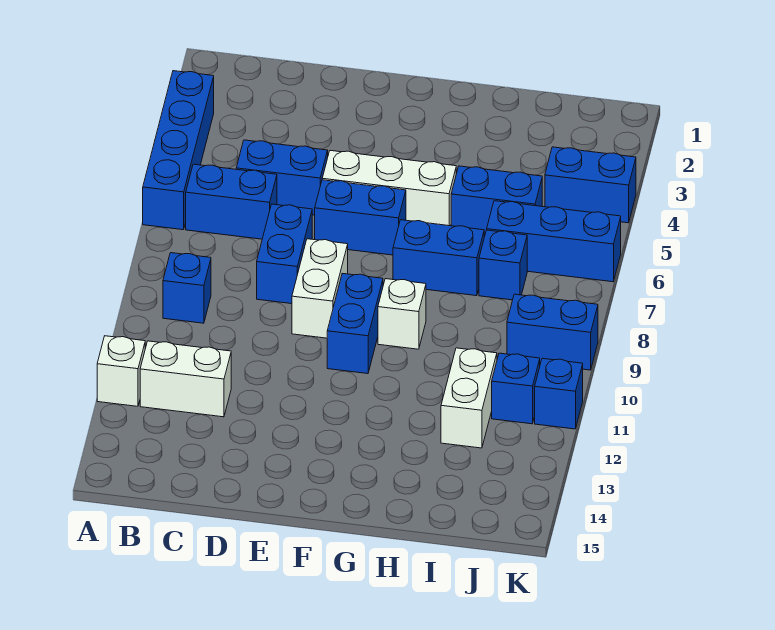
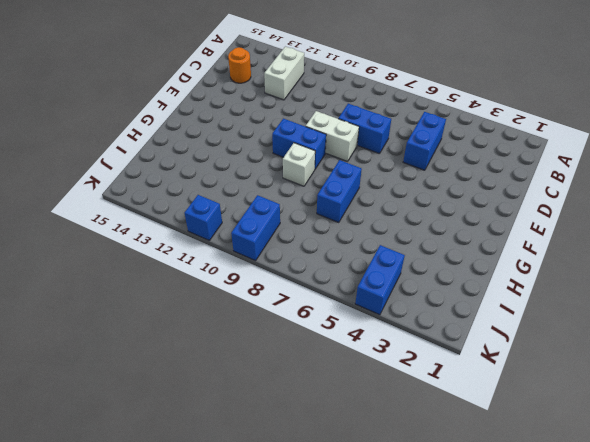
orange round brick C14 level 1 -> none
none -> blue brick A3:A6 level 1
none -> white brick A12 level 1
none -> blue brick B6:C6 level 1

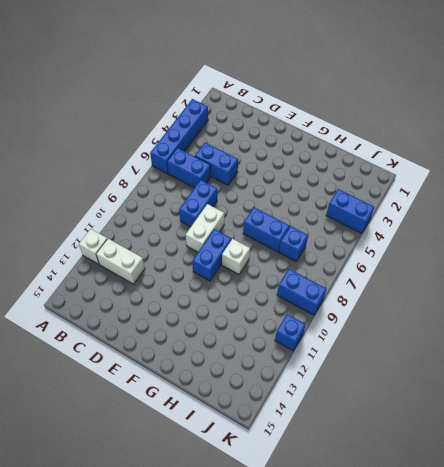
none -> blue brick B9 level 1
none -> white brick E5:G5 level 1
none -> blue brick E6:F6 level 1

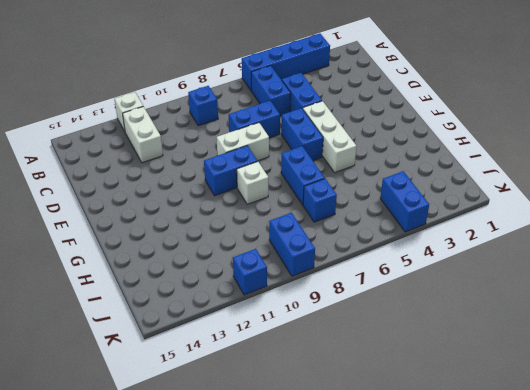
none -> blue brick H5:I5 level 1
none -> blue brick I6:K6 level 1
none -> white brick I11:I12 level 1

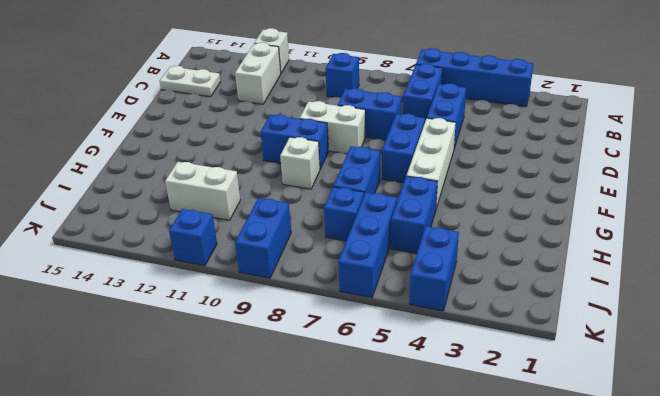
white plate C14:C15 level 1 -> none
none -> blue brick J11 level 1

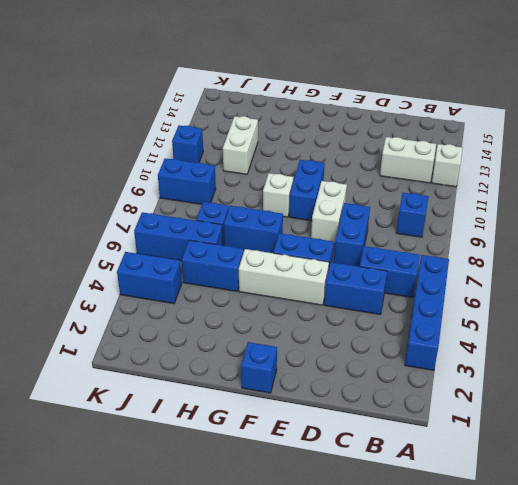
blue brick F1 level 1 -> blue brick J11 level 1

